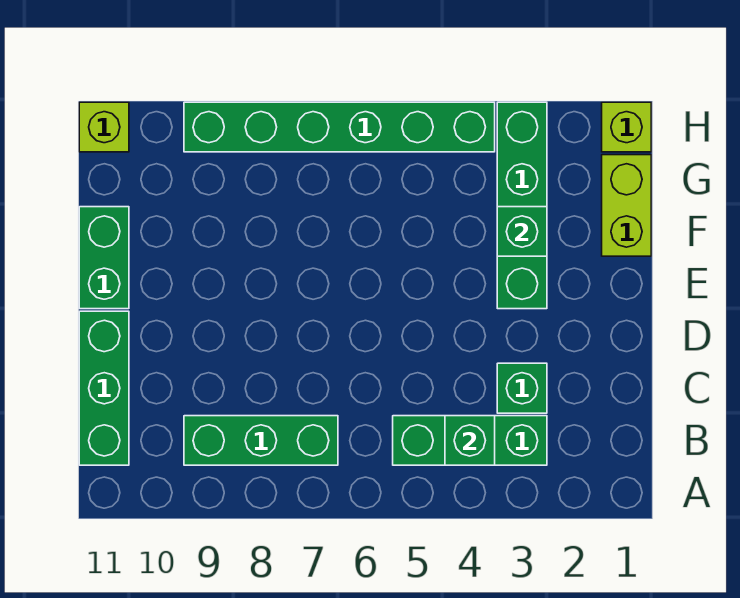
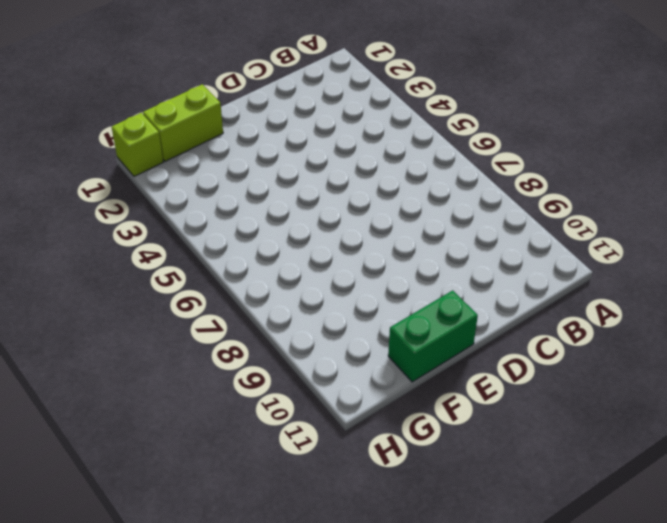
none -> green brick B3:B5 level 1
none -> green brick B7:B9 level 1
none -> green brick B11:D11 level 1

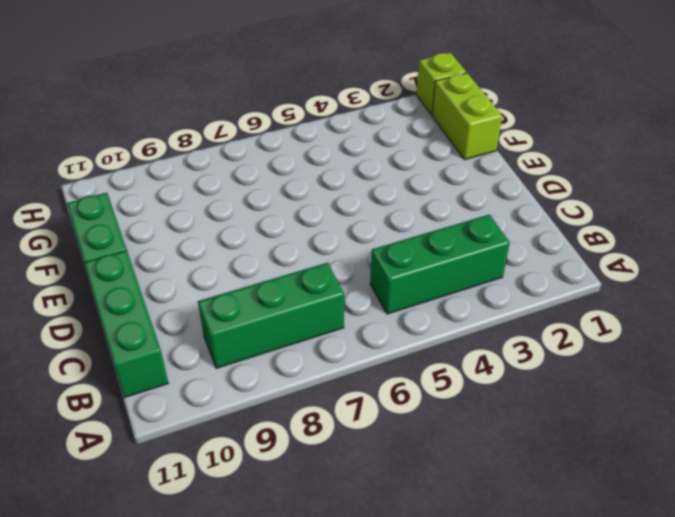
none -> green brick C3 level 1
none -> green brick E3:H3 level 1
none -> green brick H4:H9 level 1

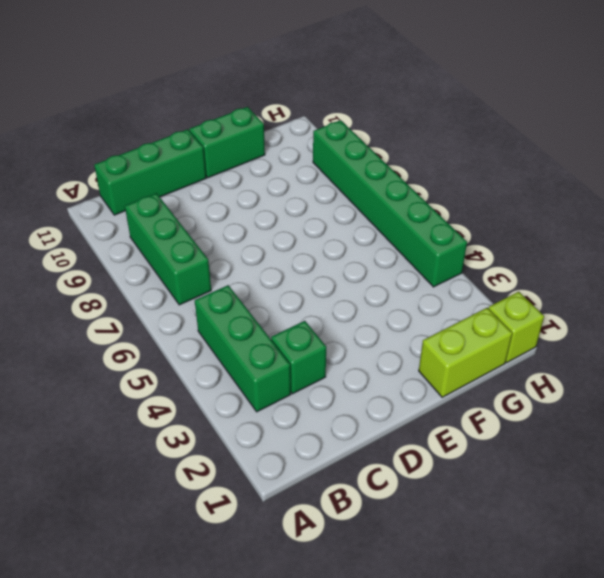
none -> green brick E3:H3 level 1
none -> lime brick H11 level 1
none -> green brick B4 level 2

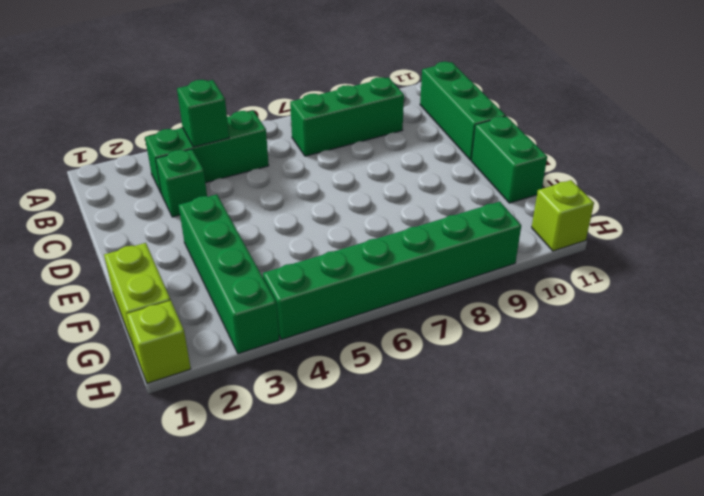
none -> green brick F3 level 2

